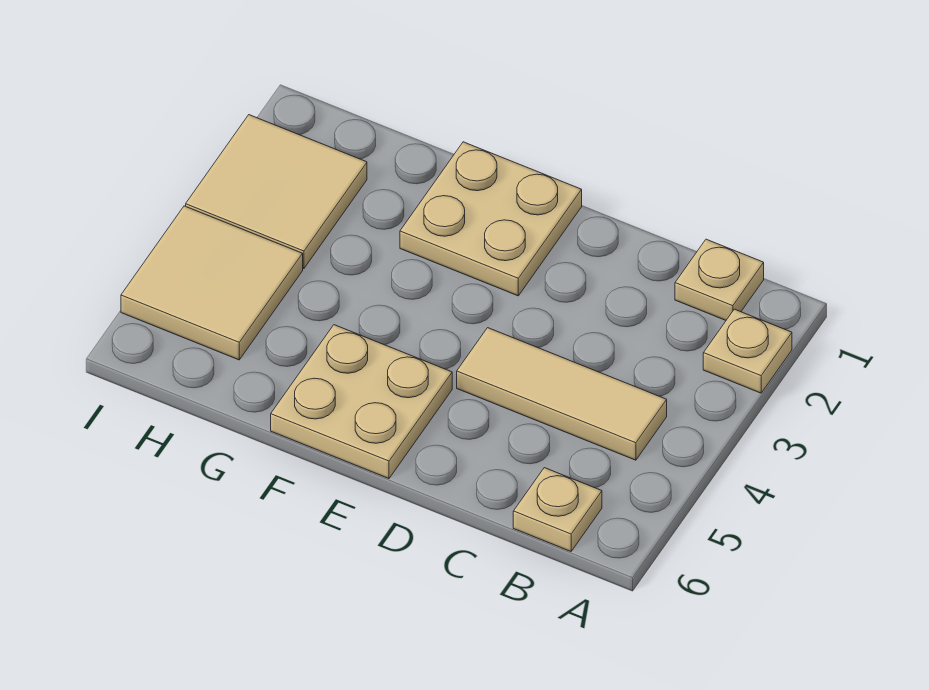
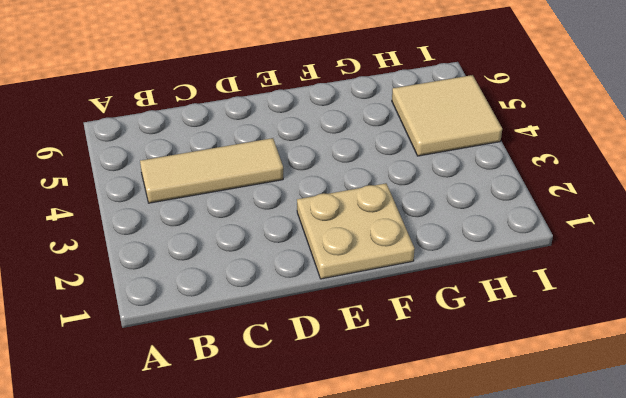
none -> tan plate A2 level 1
none -> tan plate B1 level 1

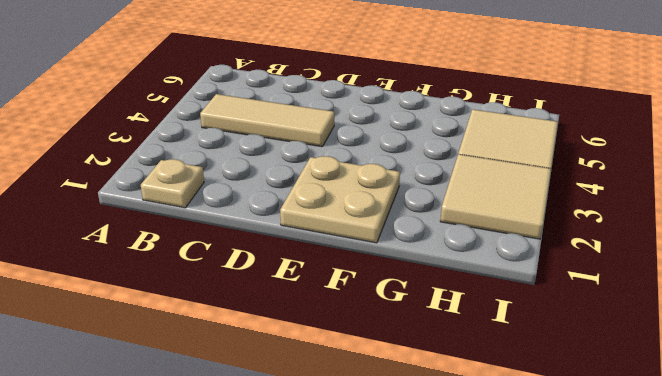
none -> tan plate A2 level 1
none -> tan plate B6 level 1

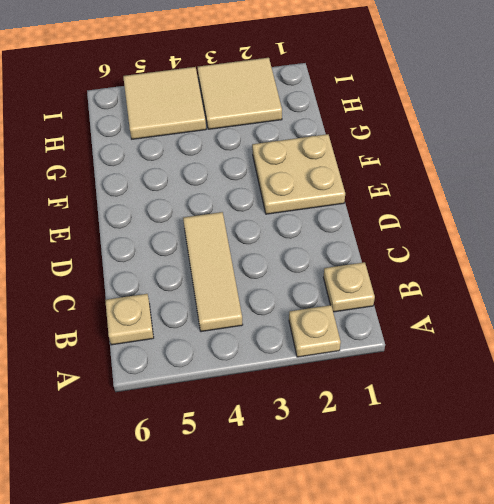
none -> tan plate E5:F6 level 1

